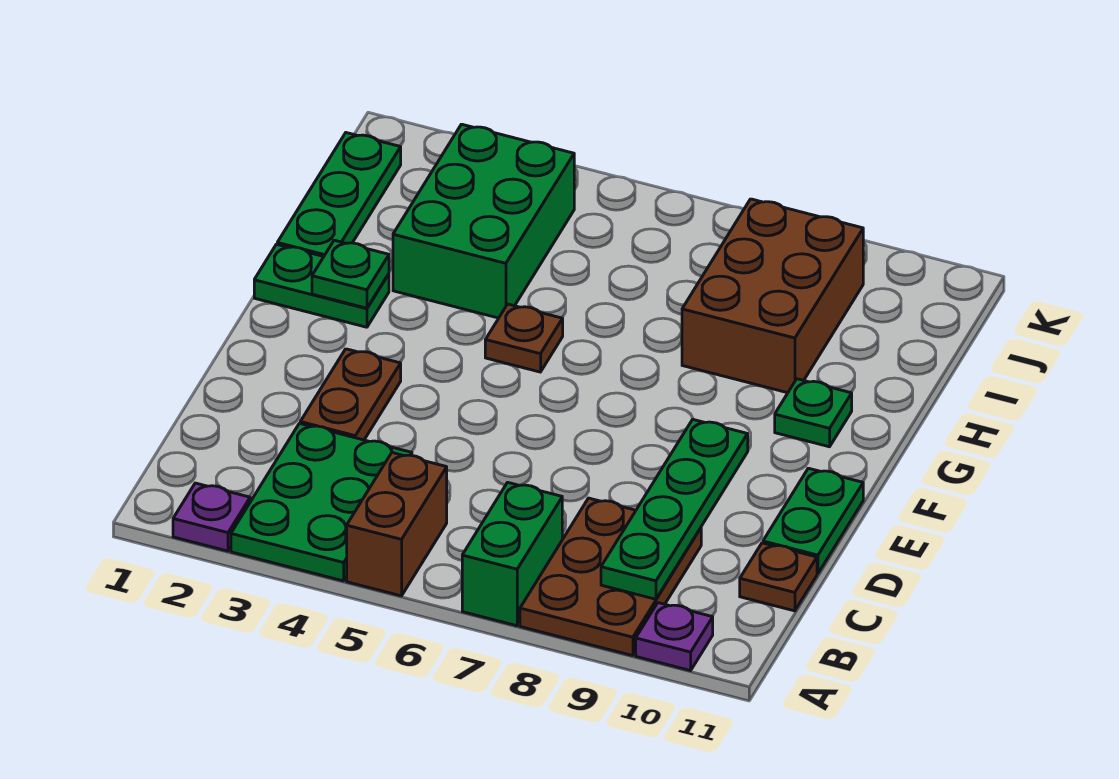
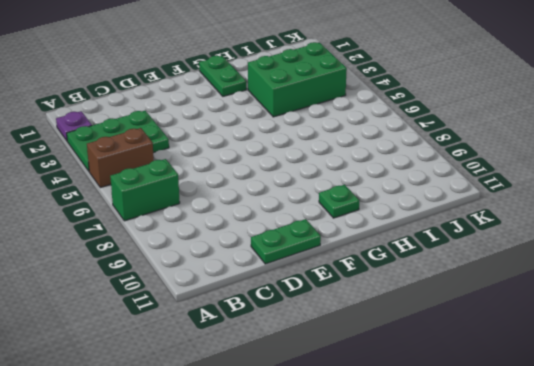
none -> brown plate A8:C9 level 1
none -> purple plate A10 level 1
none -> brown plate C11 level 1

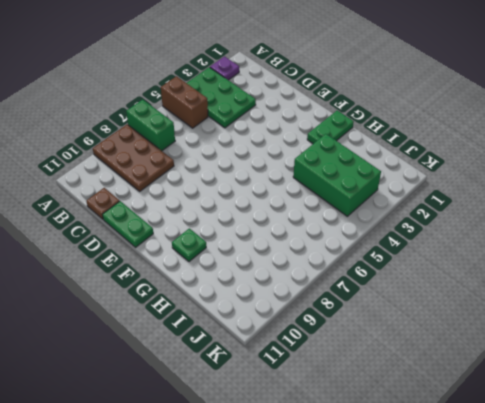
none -> purple plate A10 level 1
none -> brown plate D3:E3 level 1
none -> brown plate G5 level 1

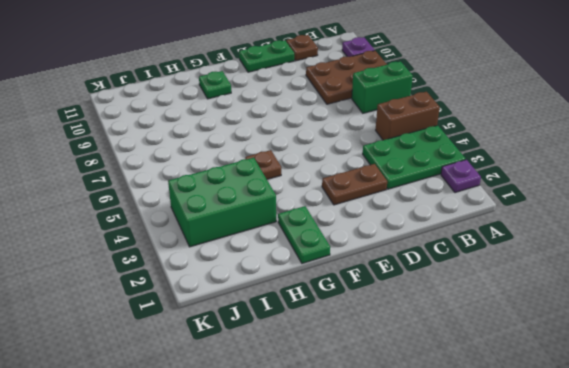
none -> green plate H1:J1 level 1
none -> brown brick H8:J9 level 1
none -> green plate B9:E9 level 2

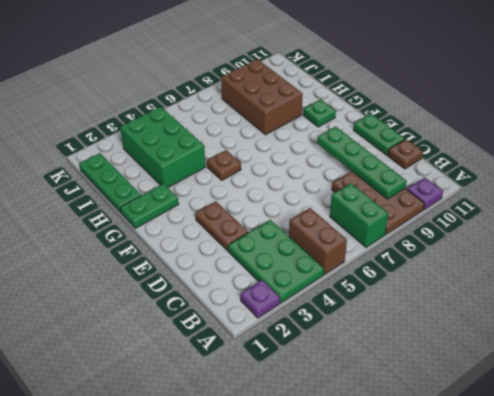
none -> green plate G2 level 2

